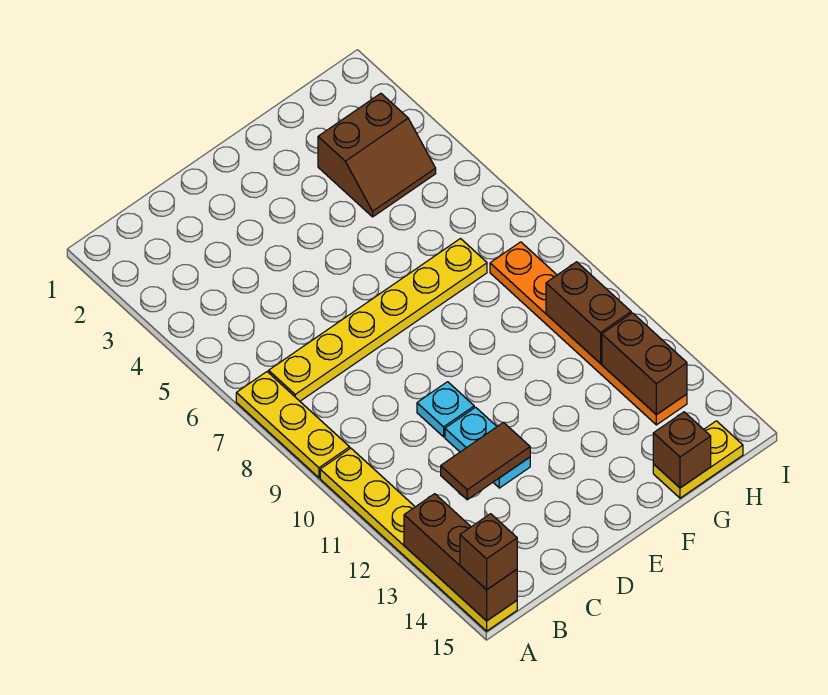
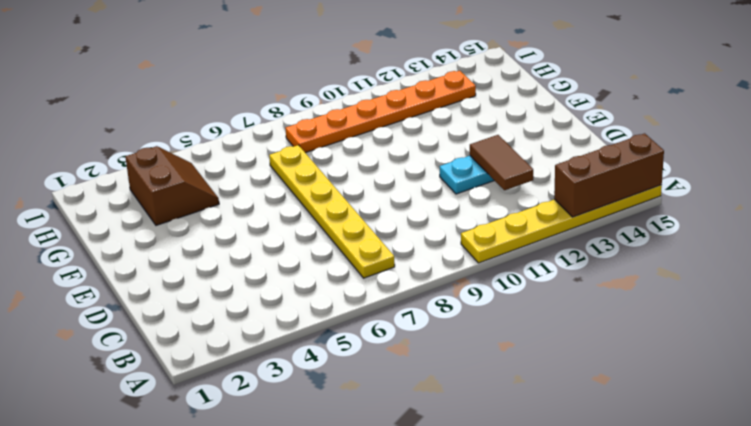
none -> yellow plate A7:A9 level 1
none -> cyan plate D10 level 1
none -> yellow plate G15:H15 level 1

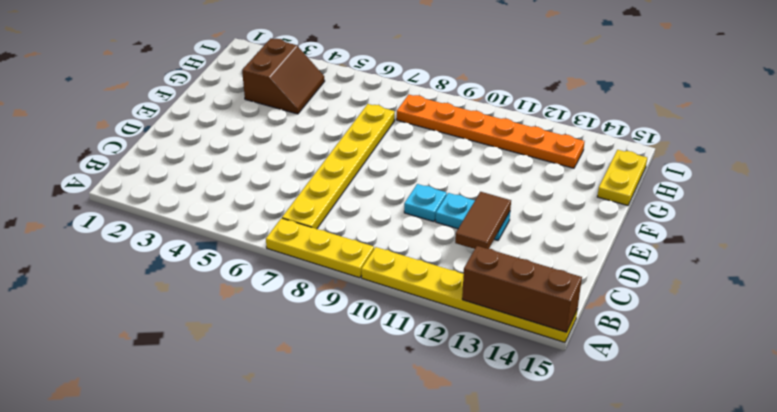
none -> brown brick G15 level 2
none -> brown brick H10:H11 level 2
none -> brown brick H12:H13 level 2

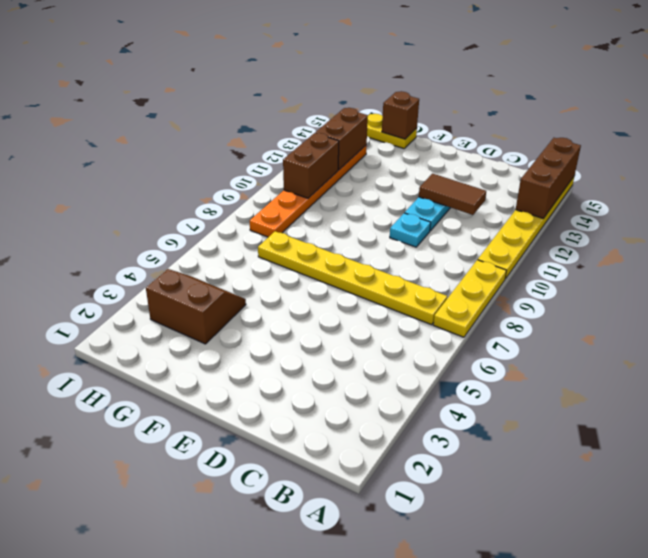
none -> brown brick A15 level 3

